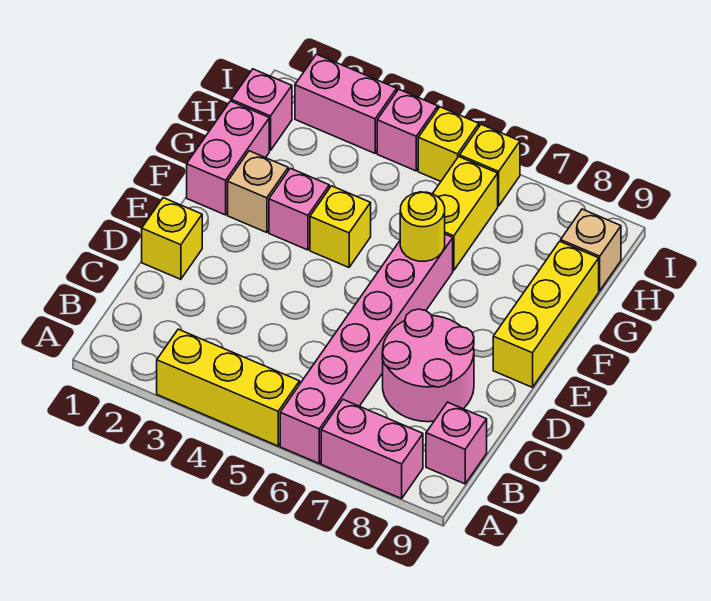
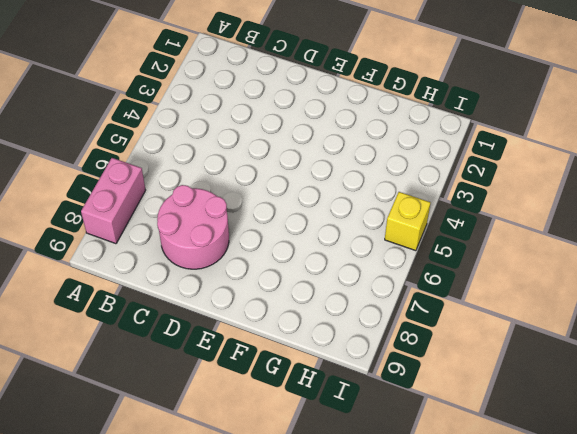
none -> yellow brick A3:A5 level 1
none -> pink brick A6:F6 level 1
none -> pink brick B9 level 1

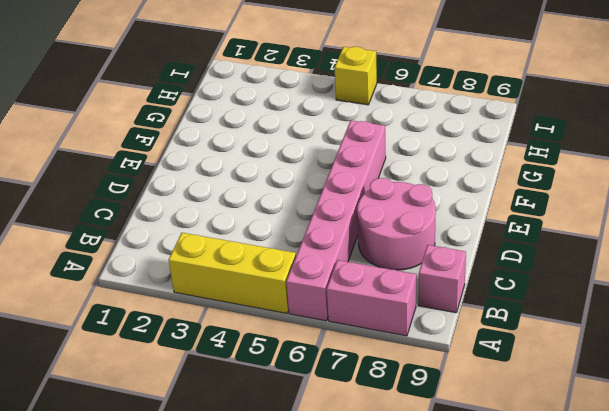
none -> yellow brick D1 level 1
none -> yellow brick E9:G9 level 1
none -> pink brick F1:G1 level 1

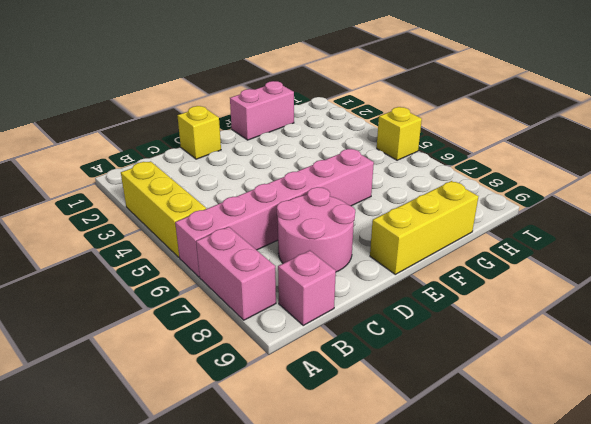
none -> tan brick F2 level 1
none -> pink brick F3 level 1
none -> yellow brick F4 level 1

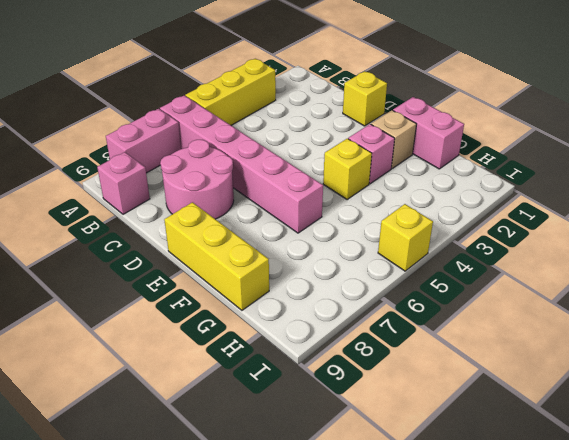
none -> yellow brick G6:H6 level 1
none -> pink brick H1 level 1
none -> tan brick H9 level 1

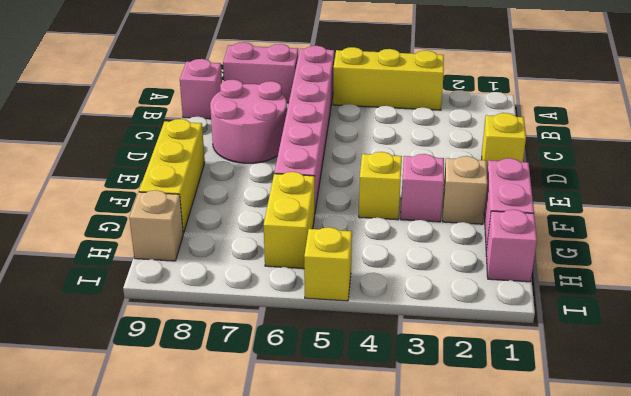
none -> pink brick I2:I3 level 1
none -> pink brick I4 level 1
none -> yellow brick I6 level 1

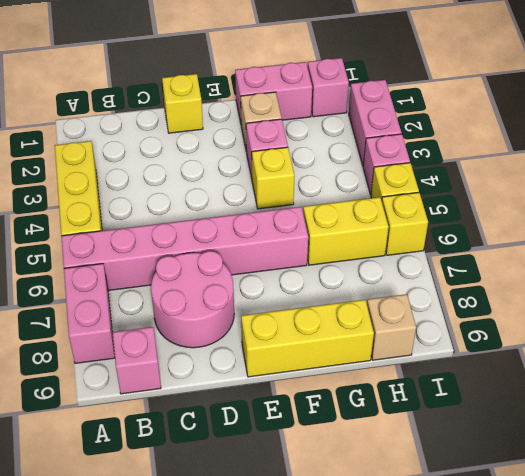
none -> yellow round brick F6 level 2

